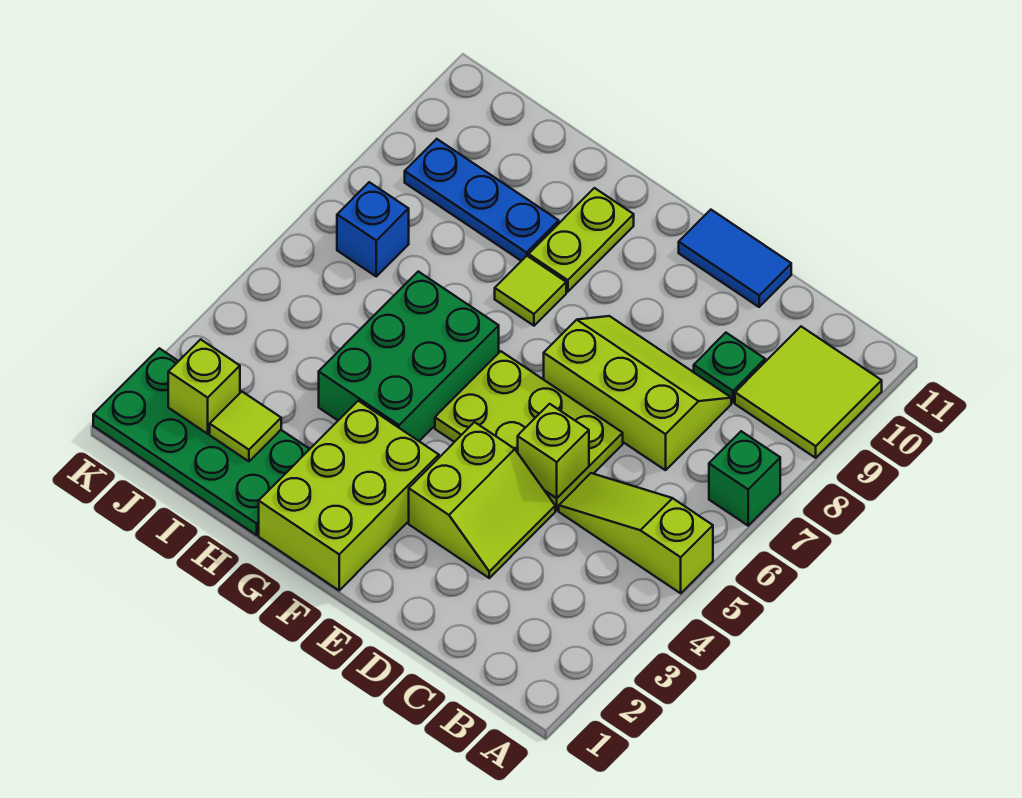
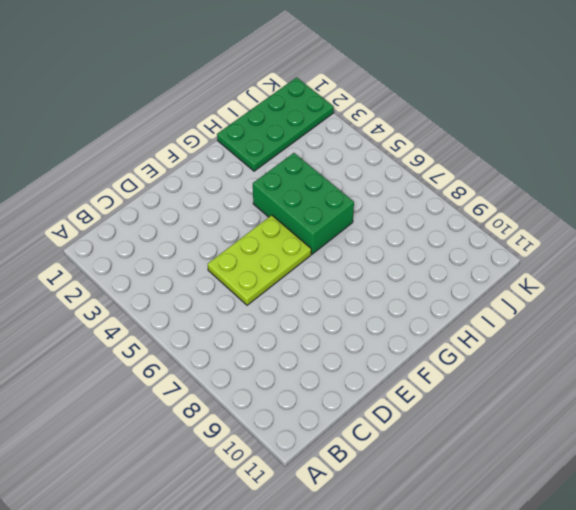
none -> lime slope A5:C5 level 1 top A
none -> green brick A7 level 1
none -> lime tile A9:B10 level 1

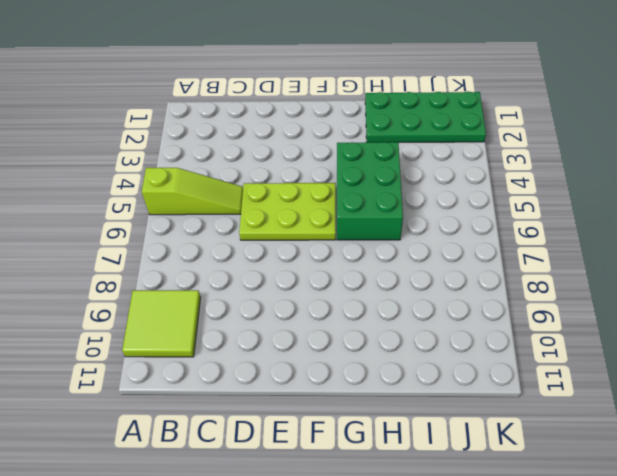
none -> green brick A7 level 1
none -> lime slope C7:E8 level 1 top 7
none -> green plate C9 level 1

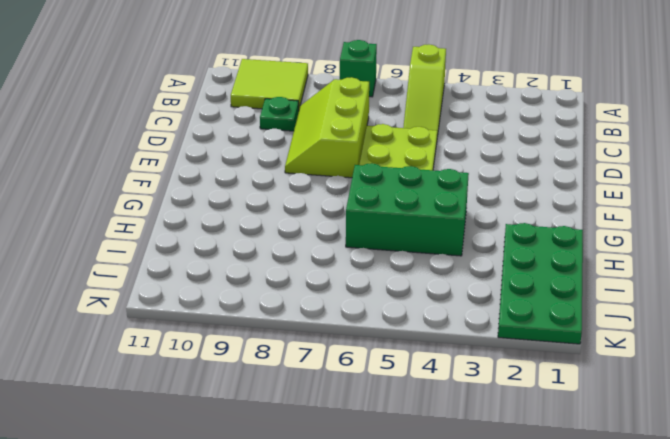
none -> lime slope D3:E4 level 1 top E
none -> blue tile D11:E11 level 1
none -> lime brick F1:G3 level 1

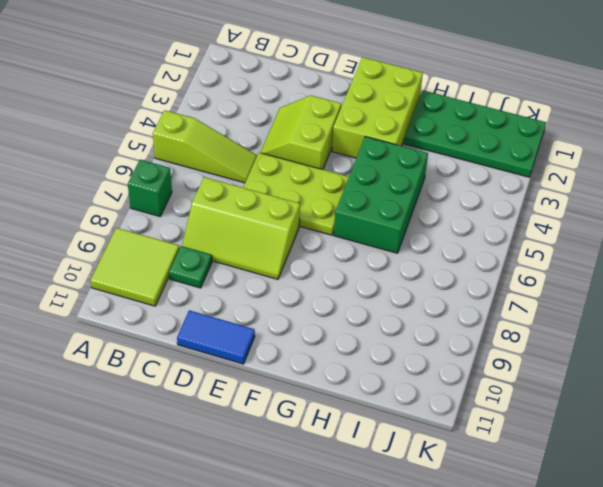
none -> lime tile G8 level 1
none -> lime plate G9:G10 level 1
none -> blue plate H9:J9 level 1

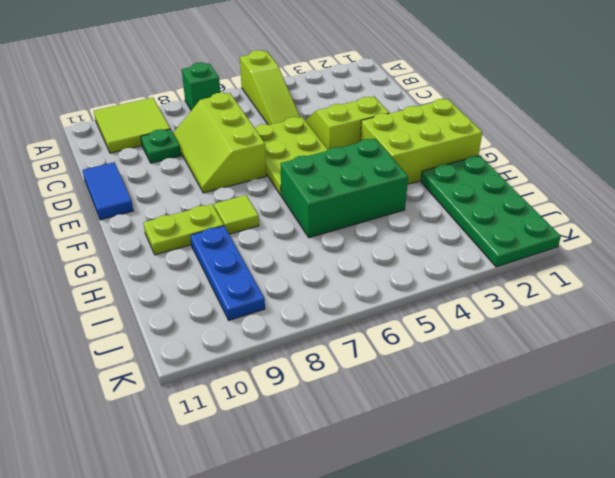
none -> blue brick J7 level 1
none -> lime brick D5 level 2
none -> lime tile I2 level 2

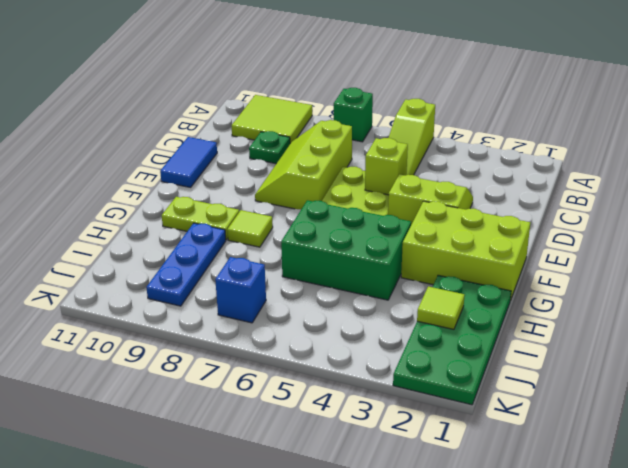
none -> lime brick J2 level 2

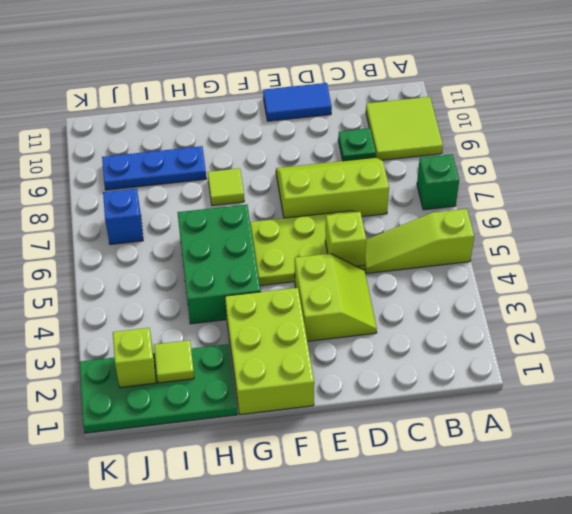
none -> lime plate G9:G10 level 1

